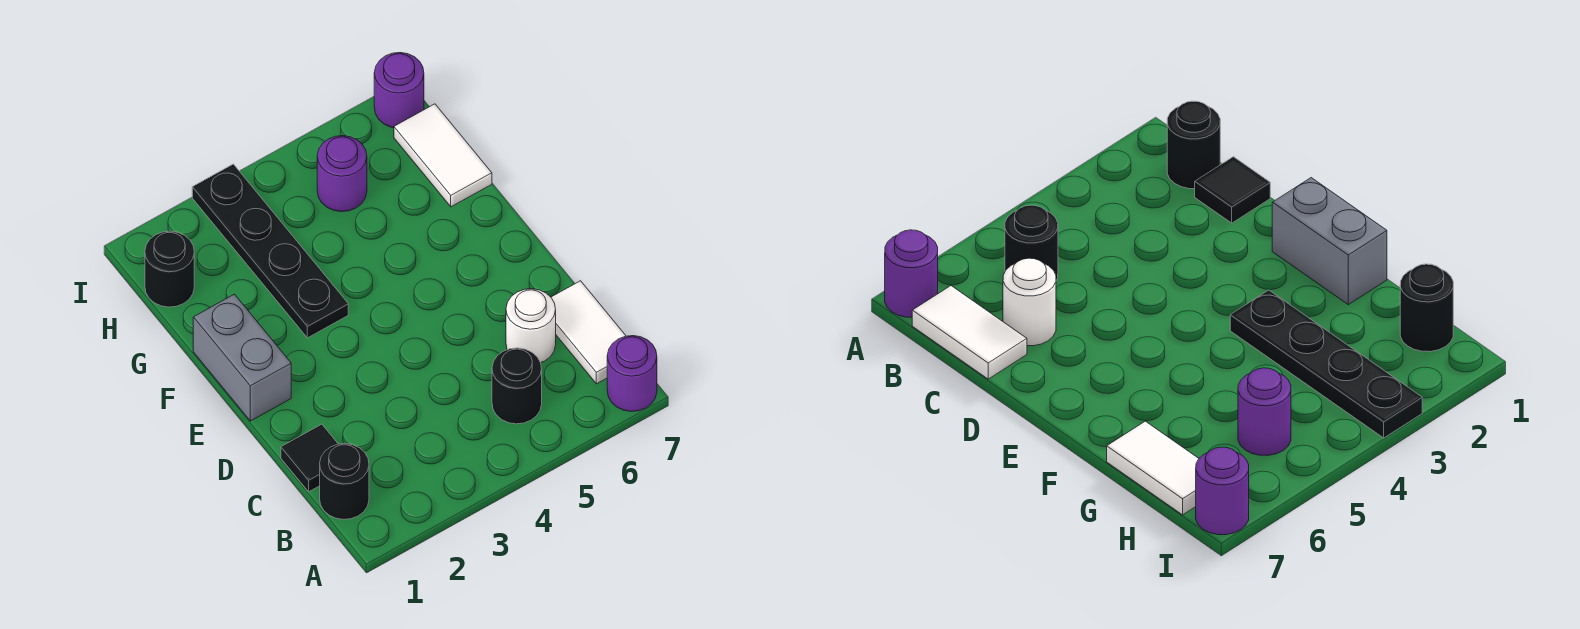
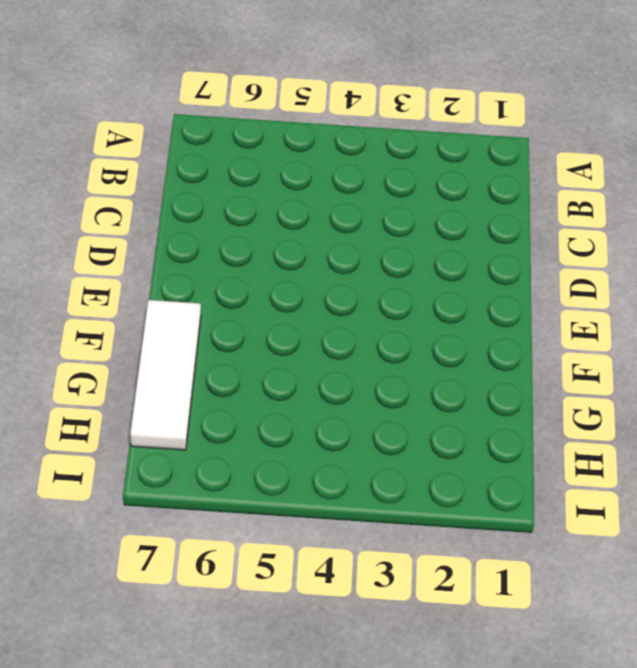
white tile F7:H7 level 1 -> white tile G7:H7 level 1
none -> purple round brick A7 level 1
none -> black round brick B1 level 1
none -> black round brick B5 level 1

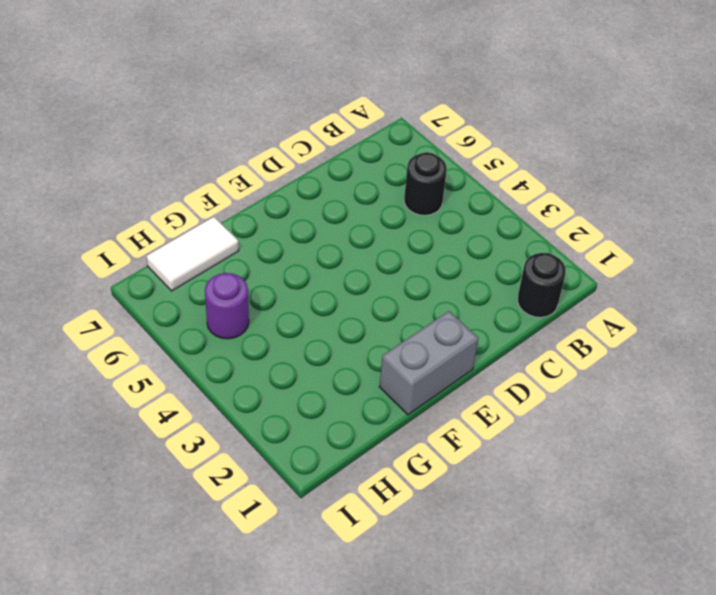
none -> purple round brick A7 level 1
none -> white tile B7:C7 level 1
none -> black tile C1 level 1

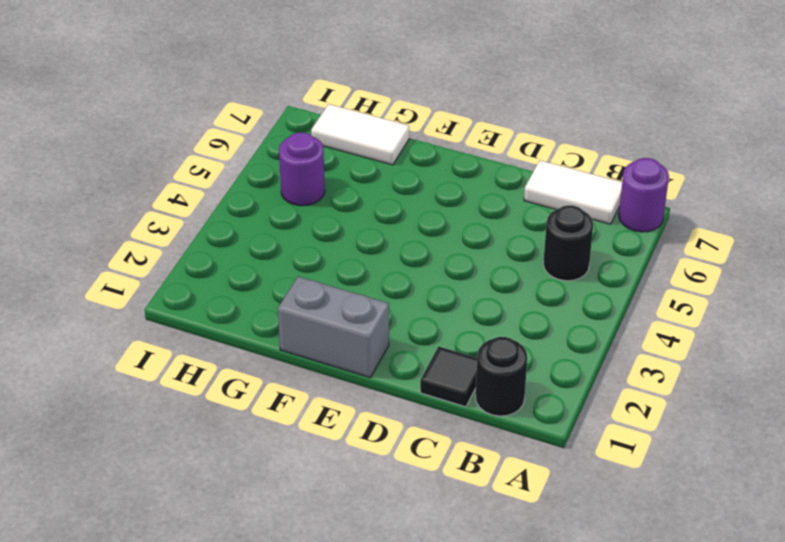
none -> white round brick C6 level 1
none -> black plate F3:I3 level 1
none -> black round brick H1 level 1

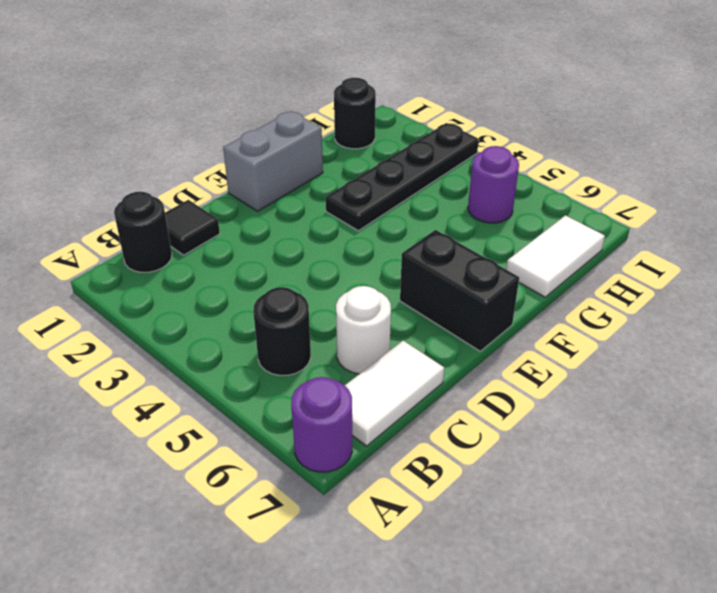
black brick E6:E7 level 1 -> none
none -> purple round brick I7 level 1

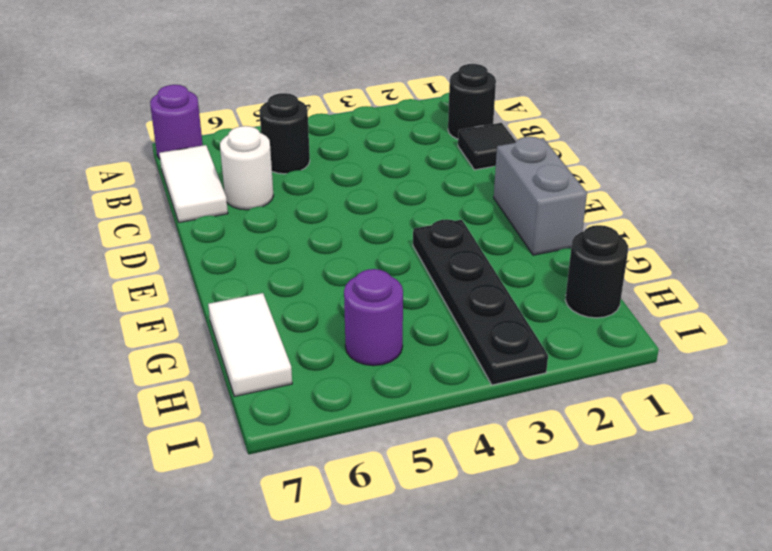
none -> purple round brick I7 level 1

